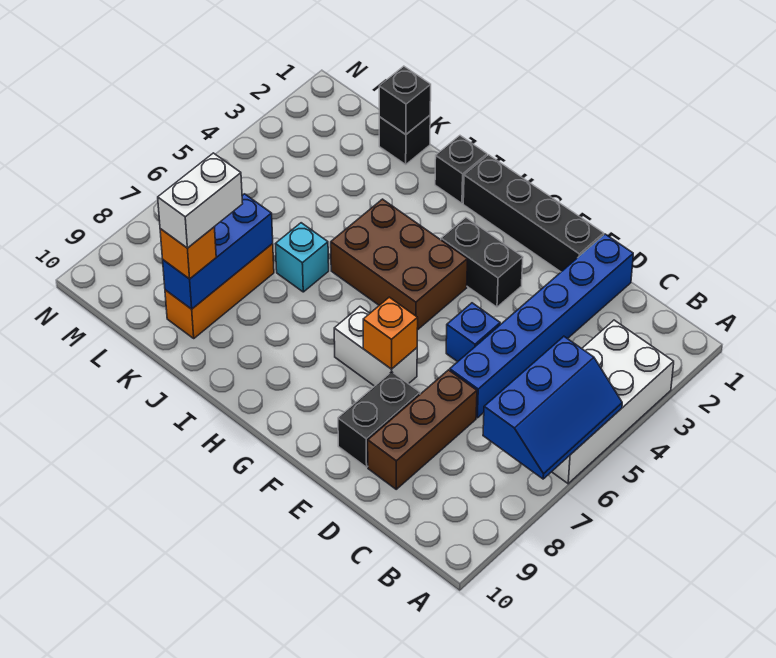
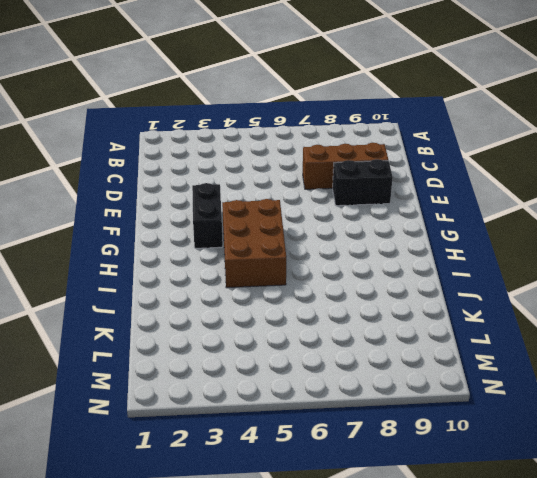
none -> white brick A3:B6 level 1
none -> blue brick D1:D6 level 1
none -> black brick E1:H1 level 1

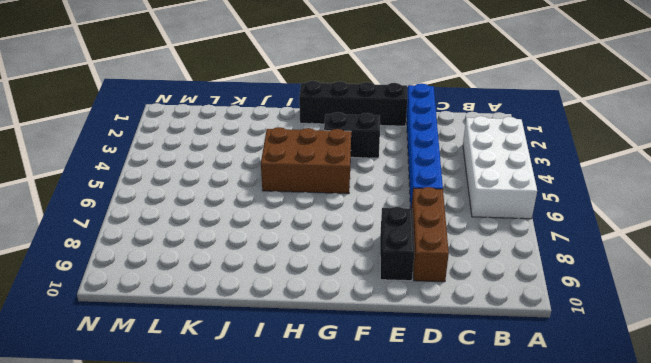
none -> blue brick E5 level 1
none -> white brick F7:G7 level 1
none -> black brick I1 level 1

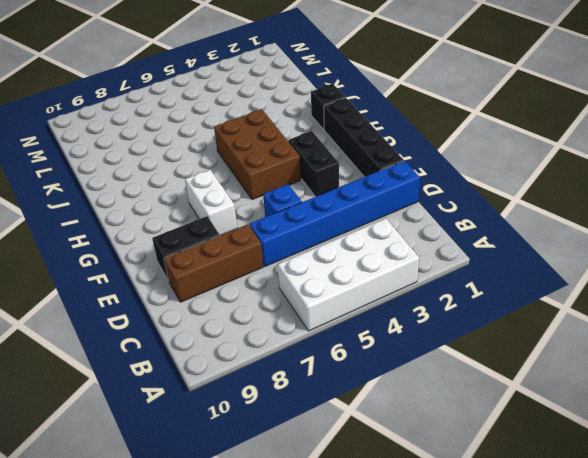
none -> cyan brick J6 level 1
none -> black brick K1 level 1
none -> orange brick K7:K9 level 1

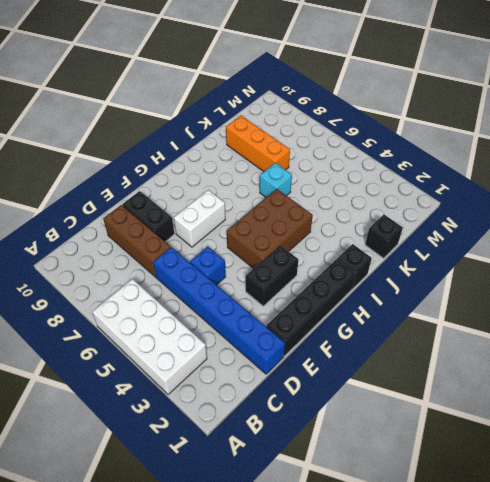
none -> blue slope A5:B7 level 2 top B
none -> orange brick F7 level 2
none -> black brick K1 level 2

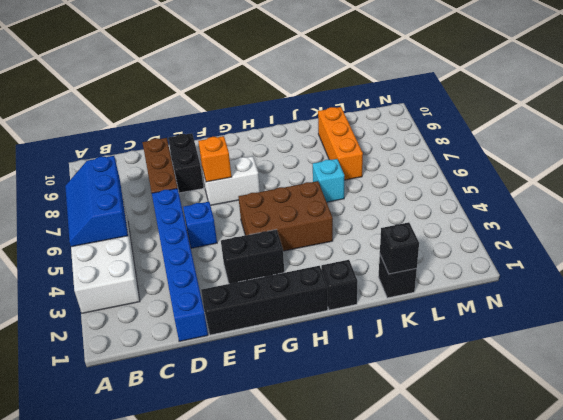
none -> blue brick K7:K9 level 2
none -> orange brick K9 level 3
none -> white brick K8:K9 level 4

